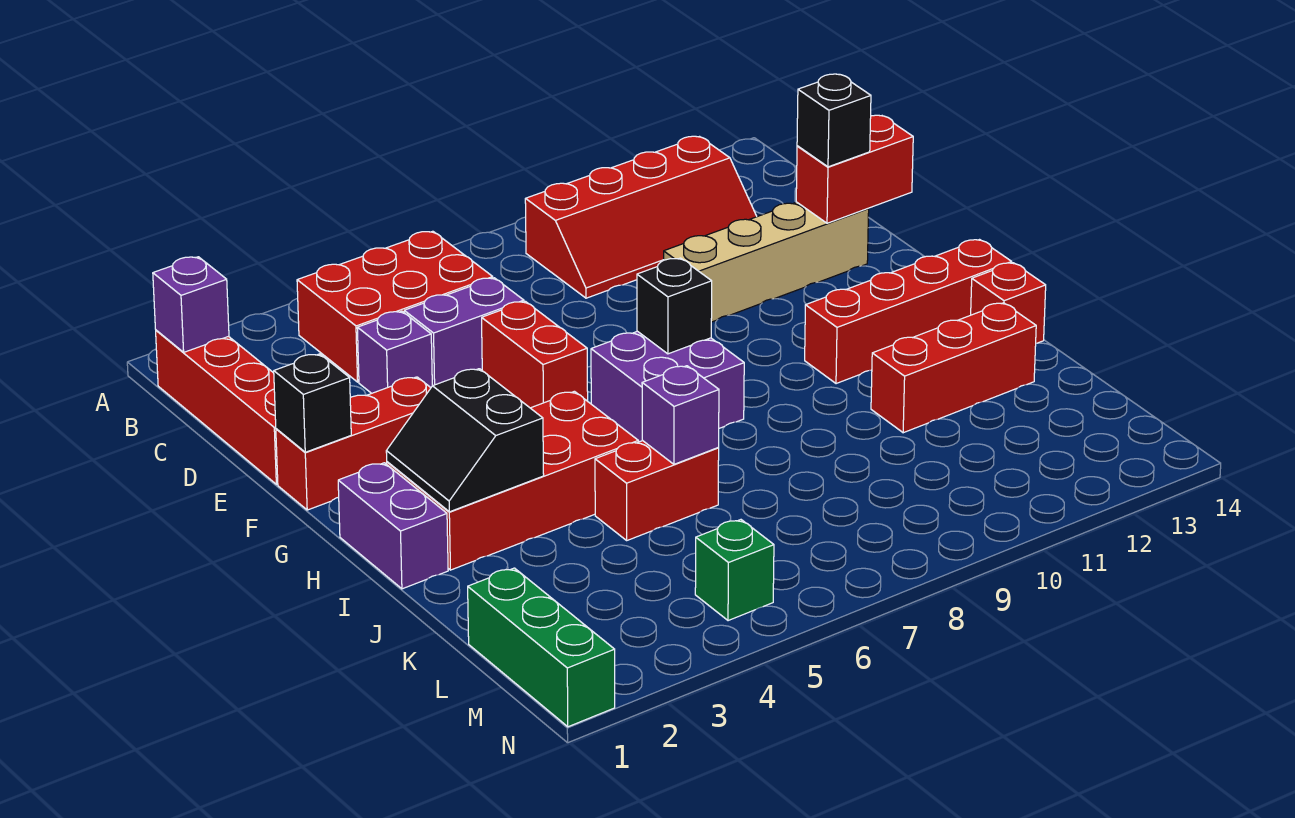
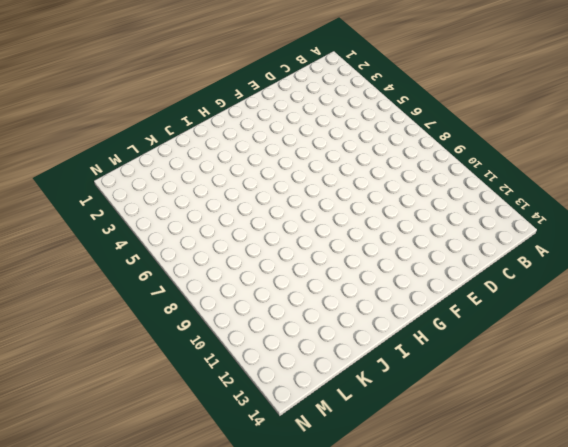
none -> red brick B1:E1 level 1
none -> red brick B4:C6 level 1
none -> red slope B9:C12 level 1 top B

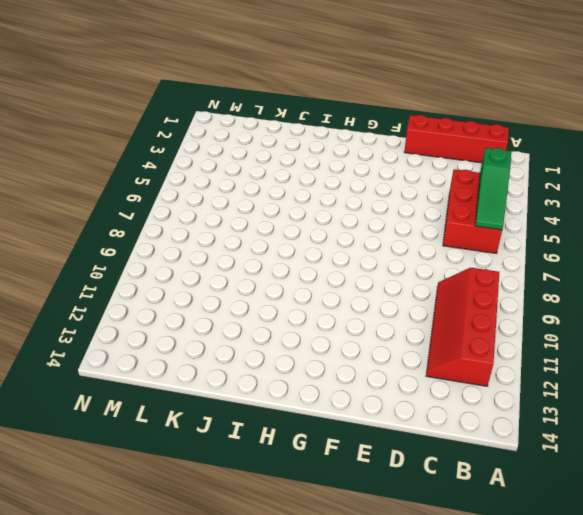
green slope B4:B6 level 2 top 4 -> none
none -> purple brick D4 level 1
none -> purple brick D5:D6 level 1
none -> red brick E6:F6 level 1

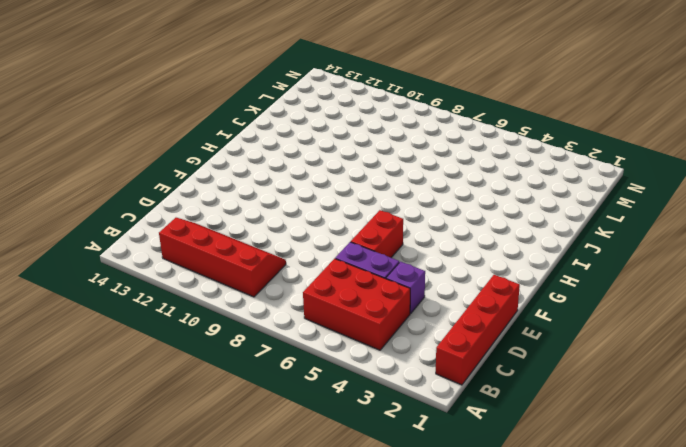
none -> tan brick E10:E13 level 1
none -> red brick F1:F3 level 1
none -> purple brick G7:H8 level 1

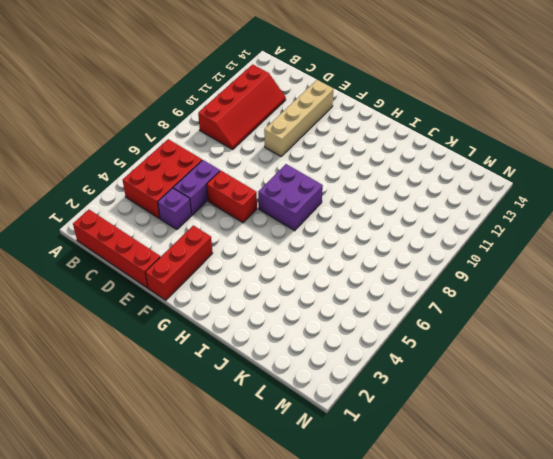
none -> purple brick H1:I1 level 1
none -> red brick H2:I5 level 1
none -> red brick H11:H14 level 1

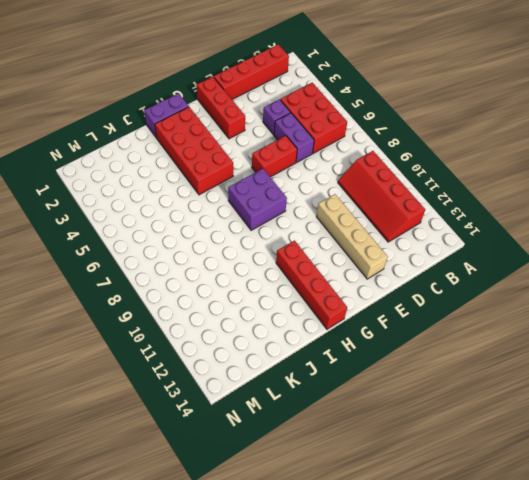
none -> red brick I14 level 1
none -> red brick J5:J6 level 1
none -> red brick J11:J13 level 1

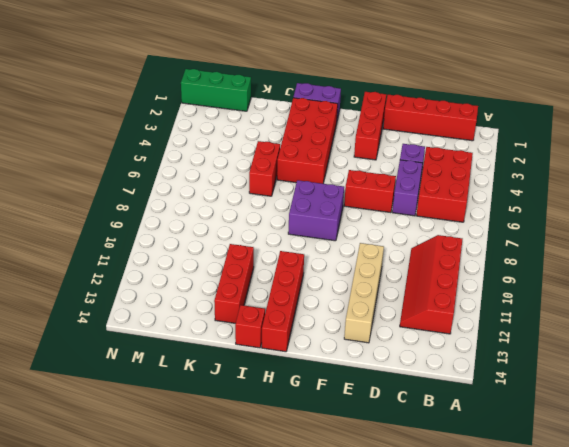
none -> green brick M5 level 1
none -> purple brick B1 level 2
none -> red brick E13:E14 level 2

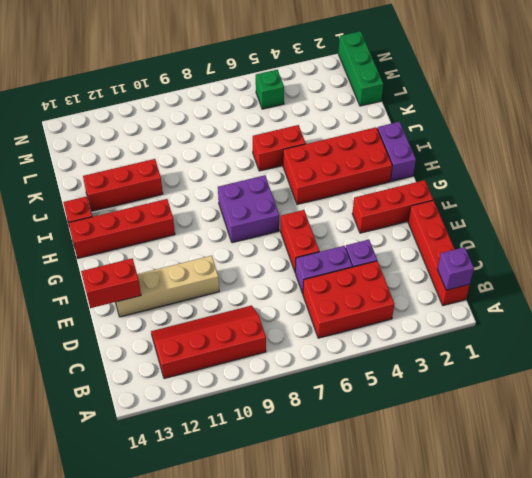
none -> black brick F1 level 2
none -> black brick G8 level 2
none -> black slope H2:I3 level 2 top 3

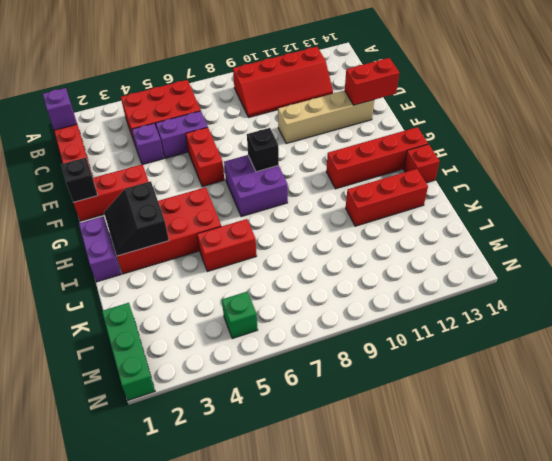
none -> purple brick J6 level 2
none -> black brick E13 level 3

